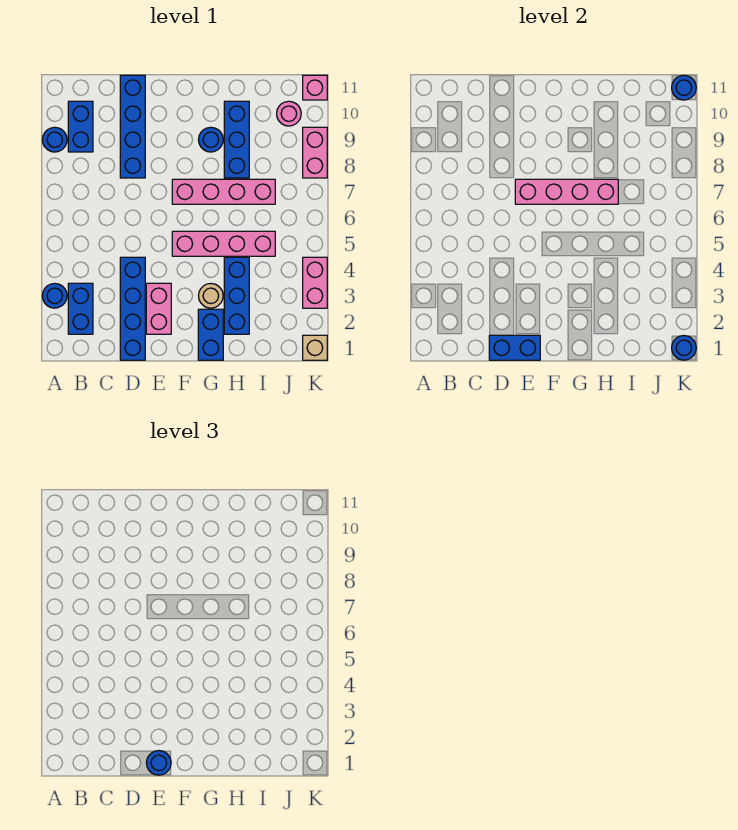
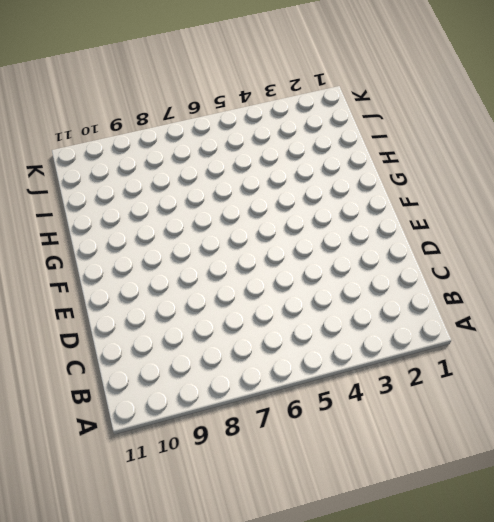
none -> blue round brick A3 level 1
none -> blue round brick A9 level 1
none -> blue brick B2:B3 level 1

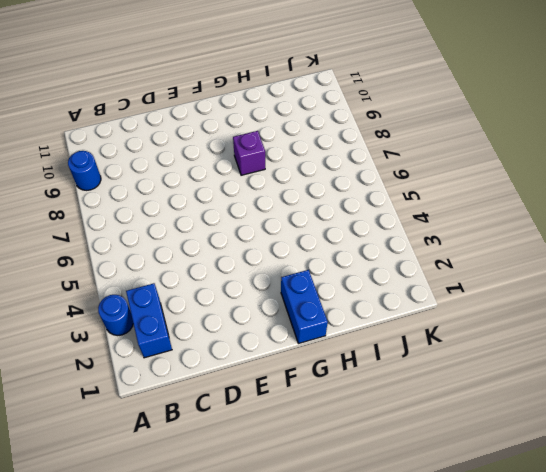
purple brick G8 level 1 -> none
none -> blue brick B9:B10 level 1
none -> blue brick D1:D4 level 1
none -> blue brick D8:D11 level 1

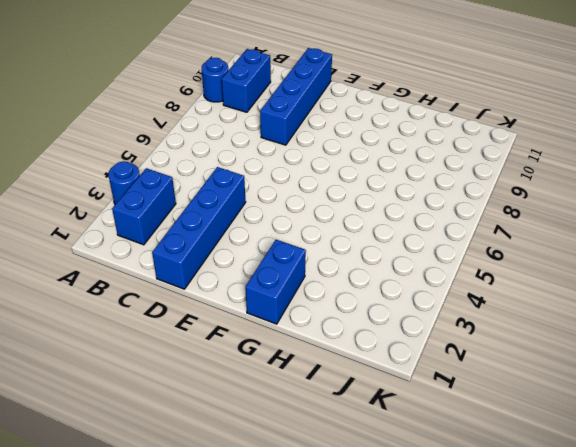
none -> pink brick E2:E3 level 1
none -> pink brick F5:I5 level 1
none -> pink brick F7:I7 level 1

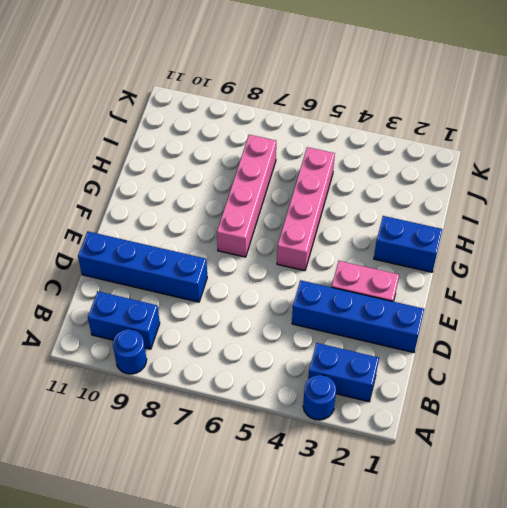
none -> tan round brick G3 level 1
none -> blue round brick G9 level 1
none -> blue brick H2:H4 level 1

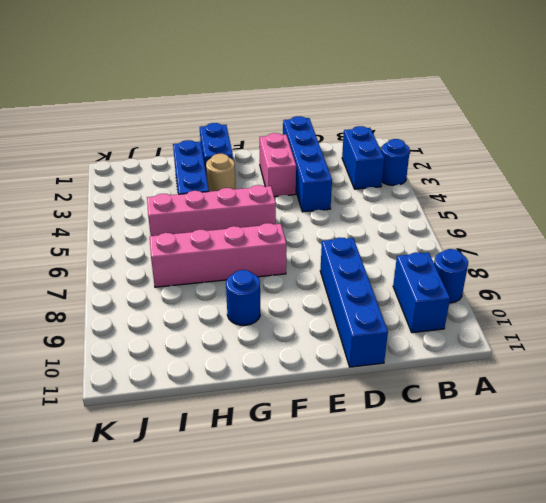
none -> blue brick H8:H10 level 1
none -> pink round brick J10 level 1
none -> tan brick K1 level 1

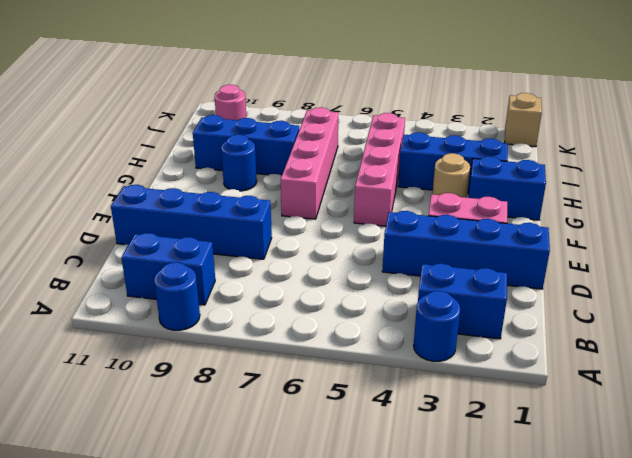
none -> pink brick K3:K4 level 1
none -> pink brick K8:K9 level 1
none -> pink brick K11 level 1

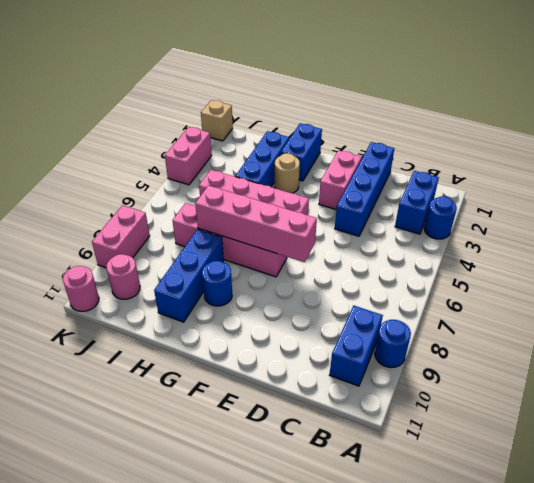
pink round brick K11 level 1 -> pink brick K11 level 1
none -> blue brick D8:D11 level 1
none -> blue brick D1:E1 level 2
none -> blue round brick K1 level 2

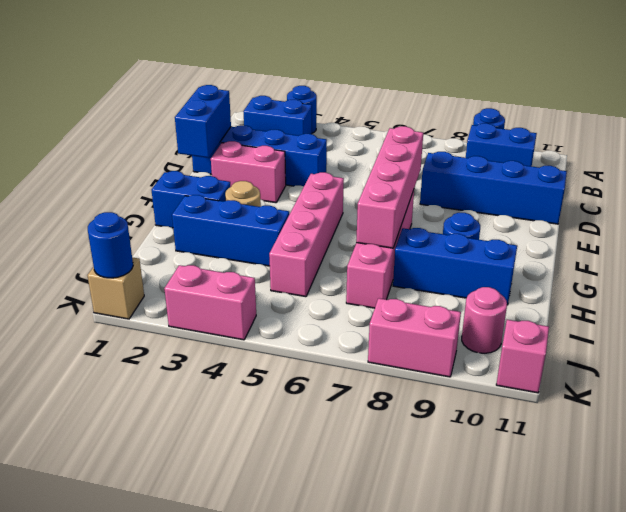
none -> blue round brick K11 level 2
none -> blue round brick E1 level 3

